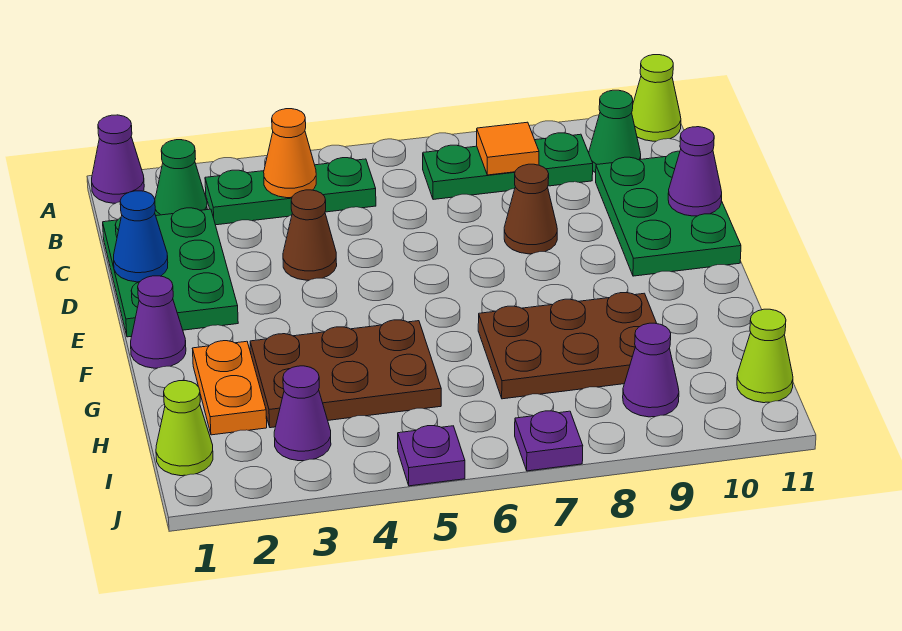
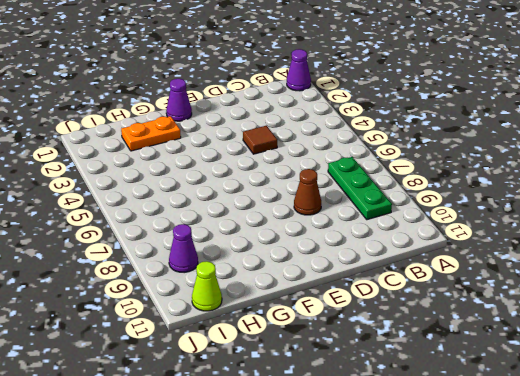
brown tile D4 level 1 -> brown cone D4 level 1
none -> lime cone A11 level 1
none -> green cone B2 level 1
none -> green plate B3:B5 level 1

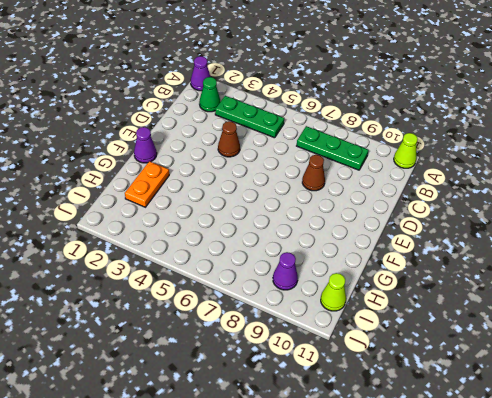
none -> green cone B10 level 1
none -> green plate C1:E2 level 1
none -> green plate C10:E11 level 1

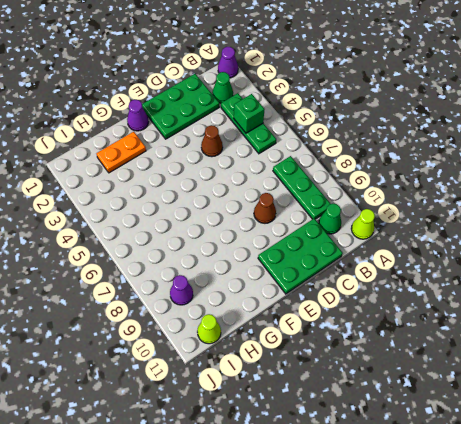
green brick B4 level 2 -> orange cone B4 level 2
none -> brown plate G3:H5 level 1
none -> brown plate G7:H9 level 1
none -> lime cone I1 level 1

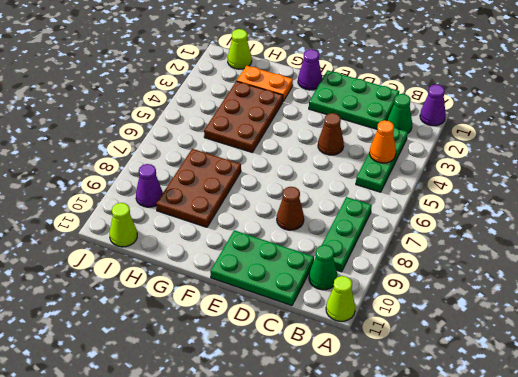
none -> purple cone I3 level 1
none -> purple plate J5 level 1
none -> purple plate J7 level 1

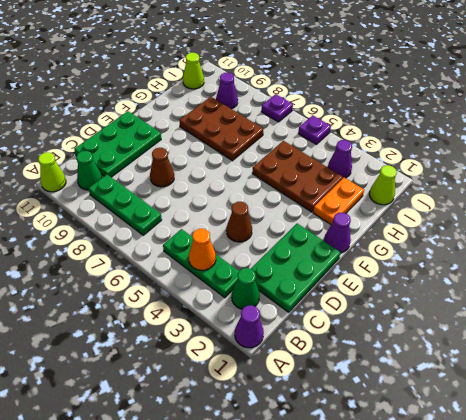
none -> orange tile B8 level 2
none -> blue cone D1 level 2
none -> purple cone D11 level 2

